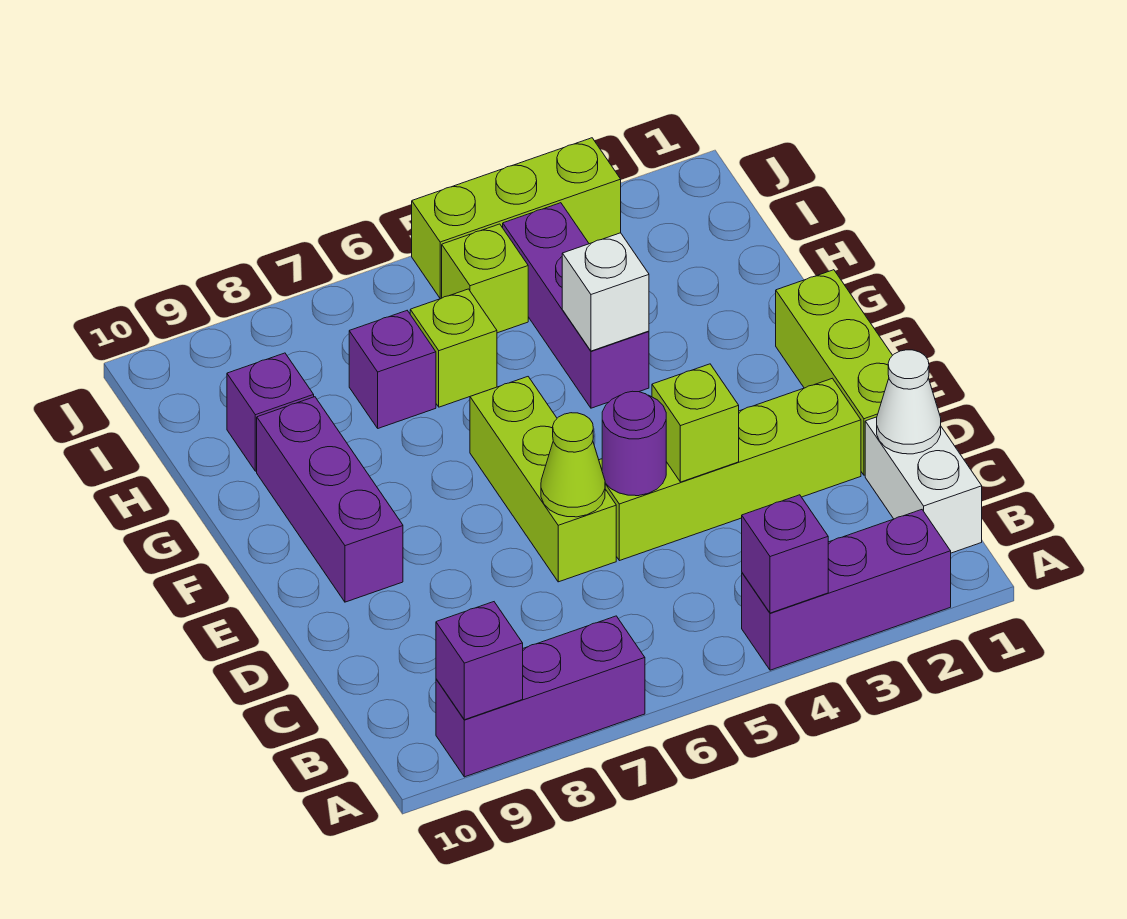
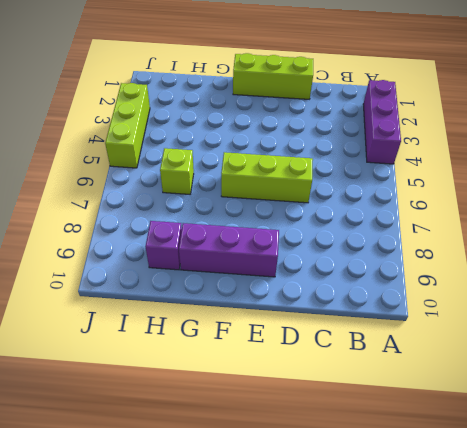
none -> purple brick A7:A9 level 1
none -> white brick B1:C1 level 1
none -> lime brick D2:D5 level 1

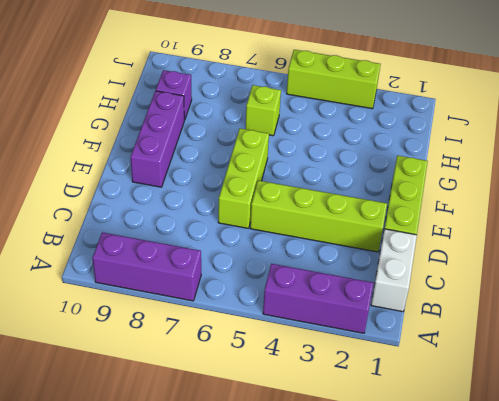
none -> purple brick G4:I4 level 1
none -> purple brick H7 level 1
none -> lime brick I5 level 1

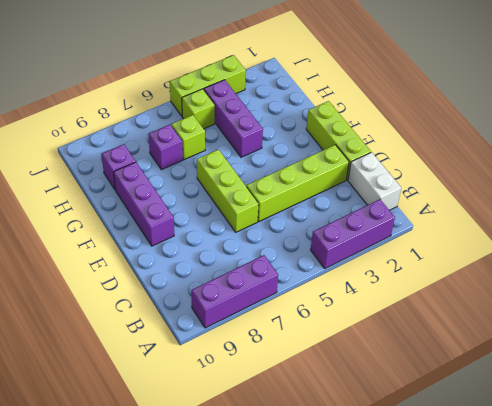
none -> purple brick A4 level 2
none -> purple brick A9 level 2
none -> white cone C1 level 2

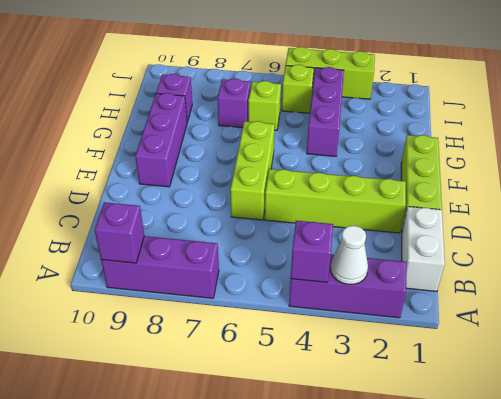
white cone A3 level 2 -> white cone C1 level 2
none -> lime brick D4 level 2
none -> purple round brick D5 level 2
none -> lime cone D6 level 2

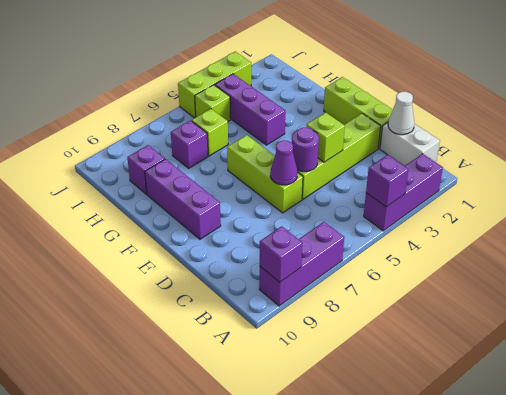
purple cone D6 level 2 -> lime cone D6 level 2
none -> white brick G4 level 2

